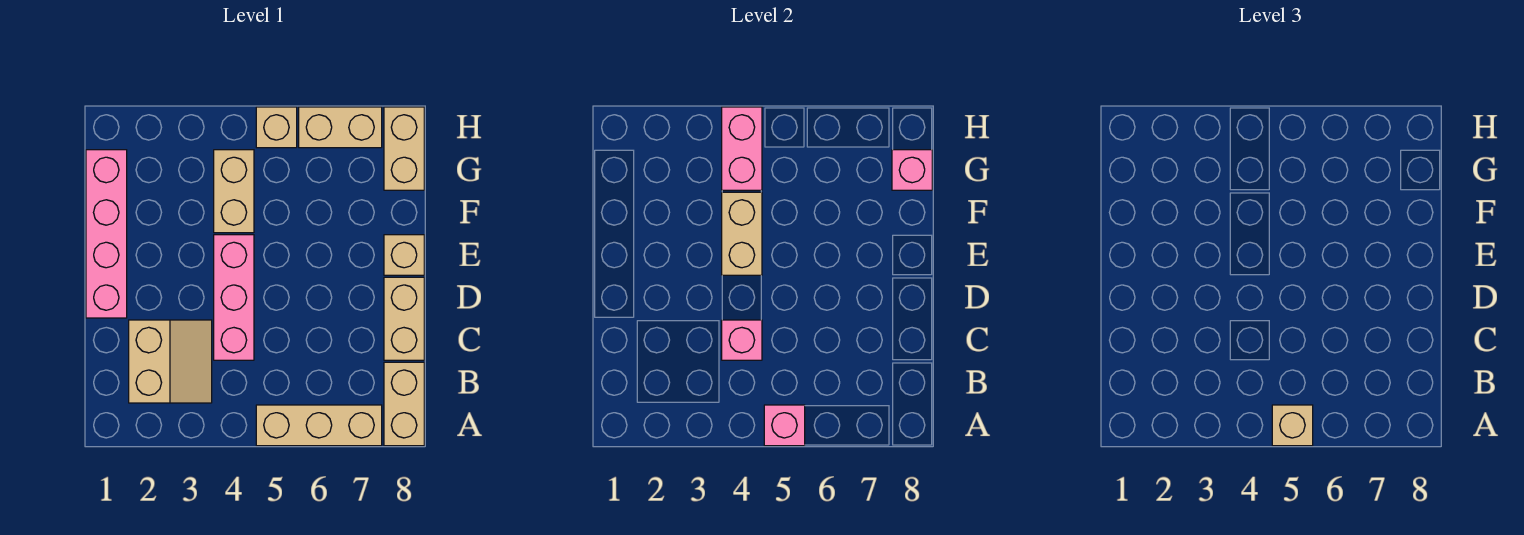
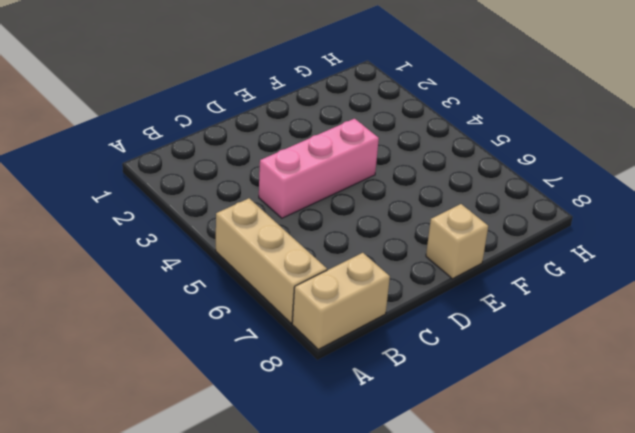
none -> tan slope B2:C3 level 1 top 2
none -> tan brick C8:D8 level 1
none -> pink brick D1:G1 level 1

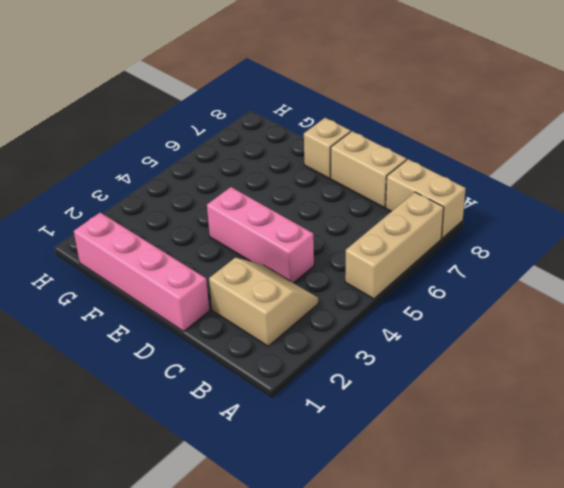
none -> tan brick F4:G4 level 1
none -> tan brick G8:H8 level 1
none -> tan brick H5 level 1

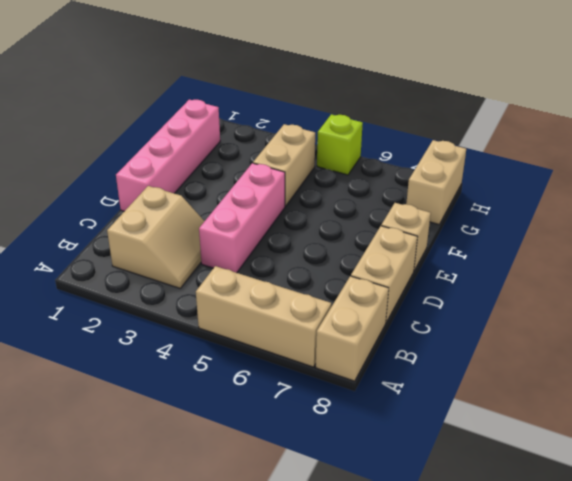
lime brick H5 level 1 -> tan brick H5 level 1
none -> tan brick H6:H7 level 1
none -> pink brick A5 level 2
none -> pink brick C4 level 2

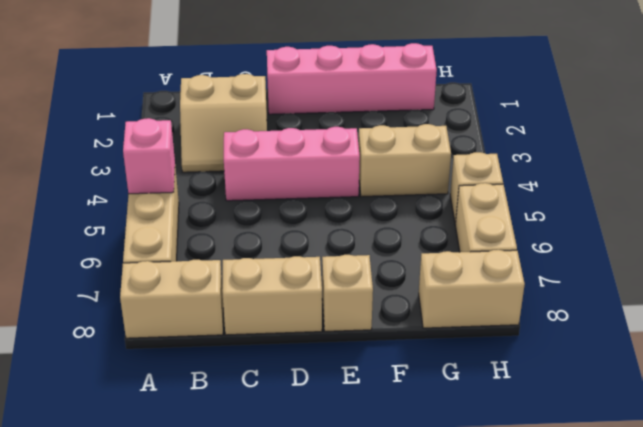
none -> pink brick C4 level 2
none -> tan brick E4:F4 level 2
none -> pink brick G4:H4 level 2

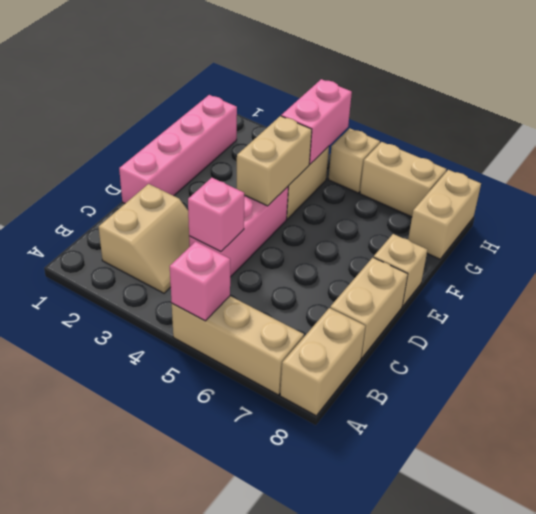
none -> pink brick G8 level 2
none -> tan brick A5 level 3

